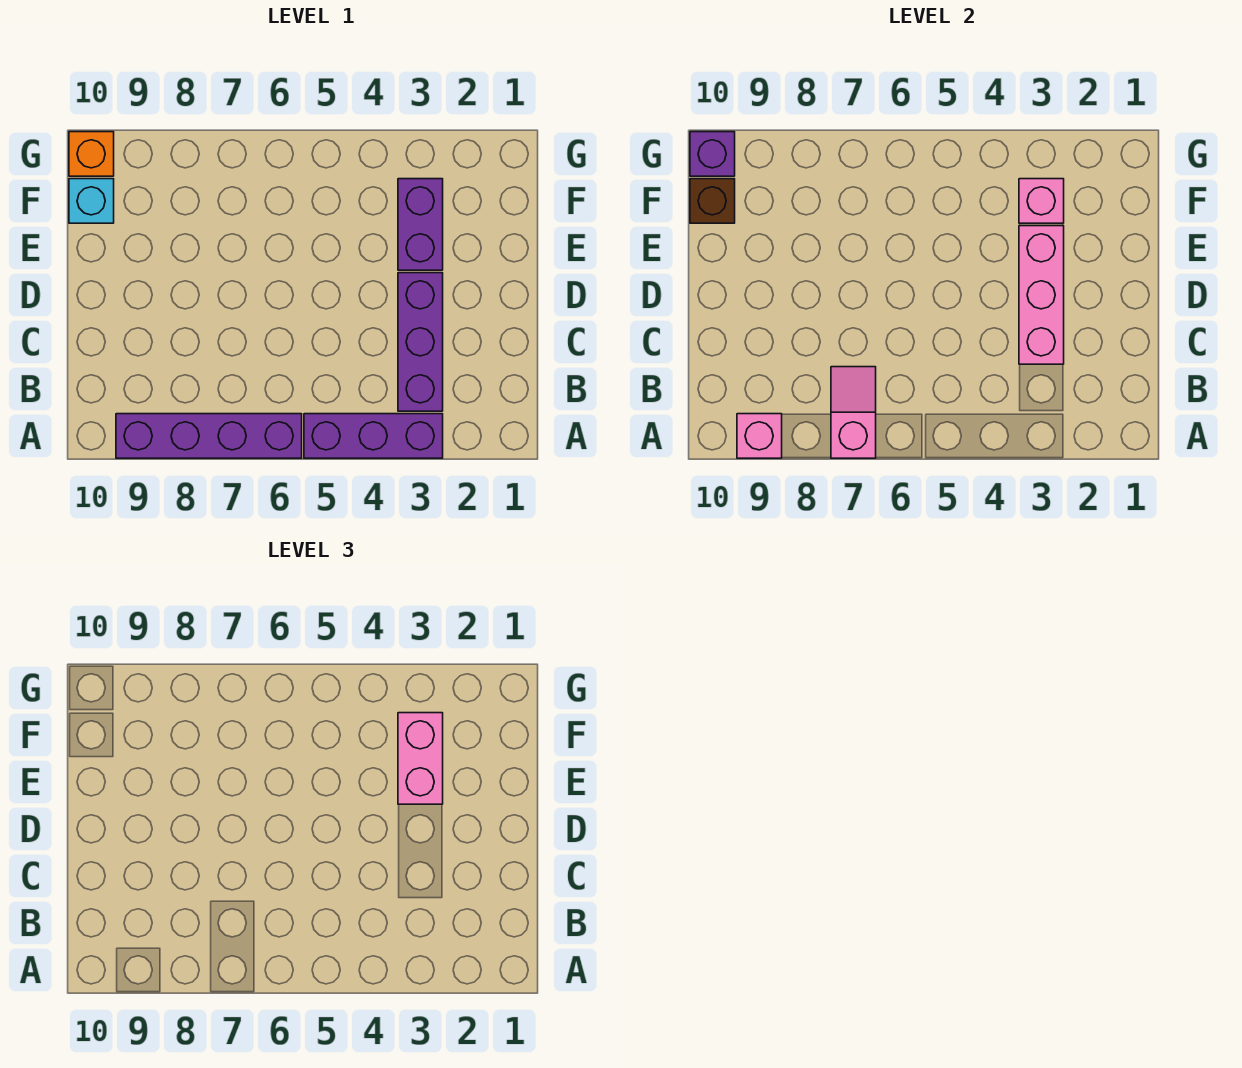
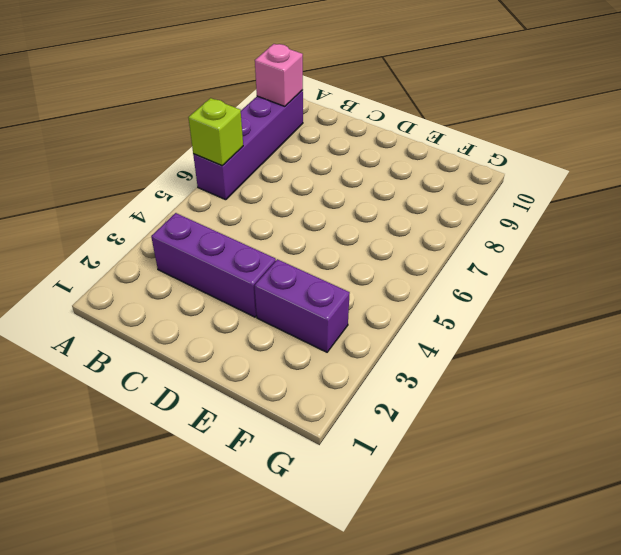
lime brick A6 level 2 -> none
none -> purple brick A3:A5 level 1
none -> cyan brick F10 level 1
none -> orange brick G10 level 1

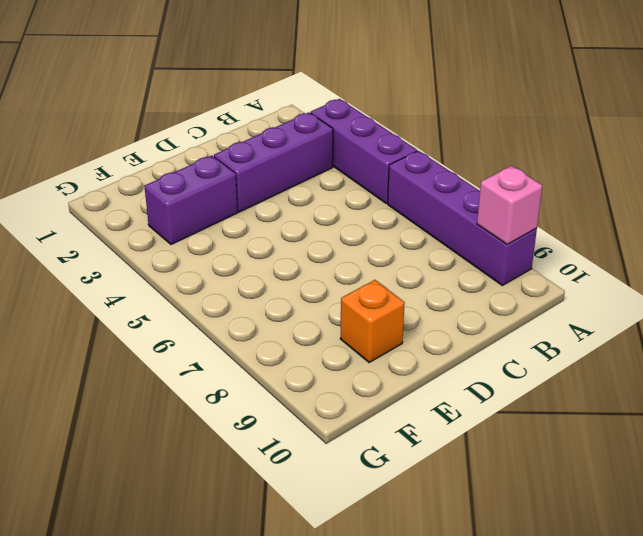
orange brick E9 level 1 -> orange brick G10 level 1
none -> cyan brick F10 level 1
none -> pink slope A7:B7 level 2 top A
none -> pink brick C3:E3 level 2

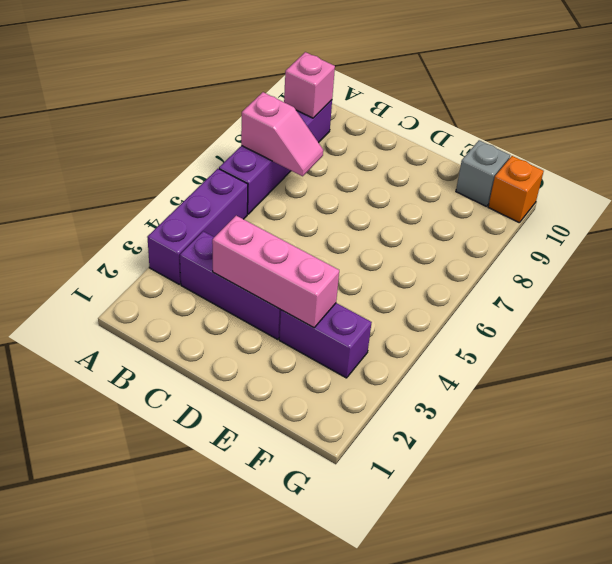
grey brick F10 level 1 -> cyan brick F10 level 1
none -> pink brick F3 level 2
none -> brown brick F10 level 2
none -> purple brick G10 level 2

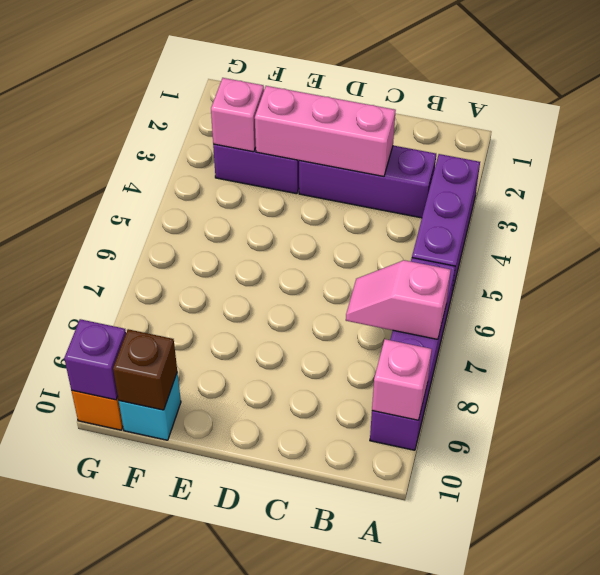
none -> pink brick E3:F3 level 3

